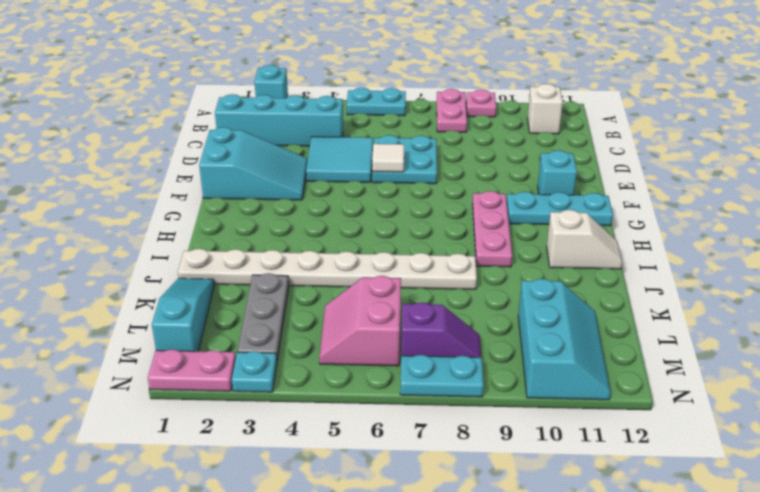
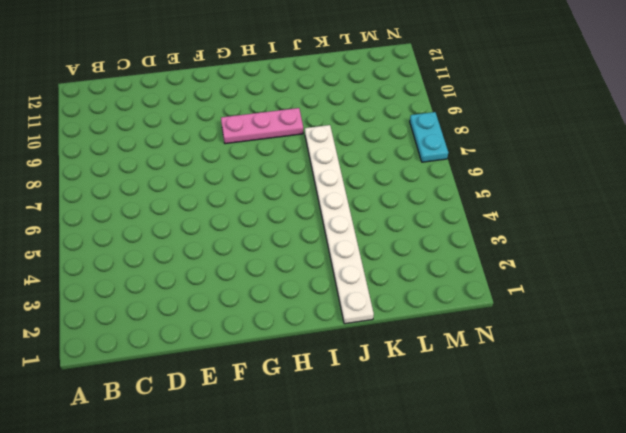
none -> cyan brick A2 level 1
none -> cyan plate A5:A6 level 1
none -> pink plate A8:B8 level 1

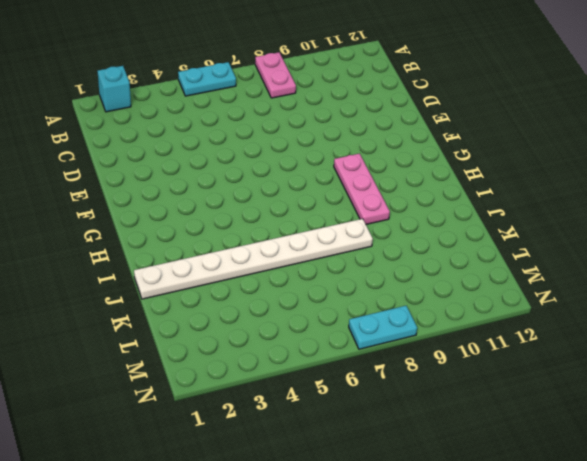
none -> pink plate A9 level 1
none -> white brick B11 level 1
none -> cyan brick C1:C4 level 1

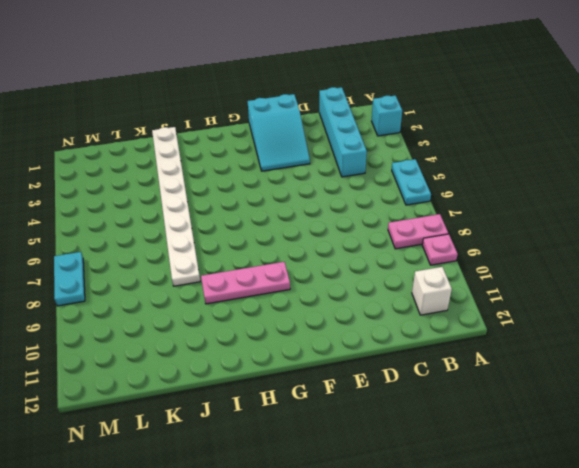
none -> cyan tile D4:E5 level 1
none -> cyan plate D6:E7 level 1
none -> cyan brick F11 level 1

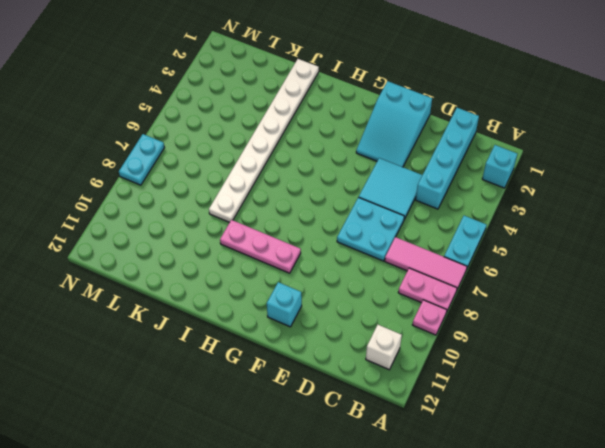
pink tile A7:C7 level 1 -> none
none -> cyan plate G10:G12 level 1
none -> white slope I11:I12 level 1 top 11
none -> cyan slope K1:M1 level 1 top M

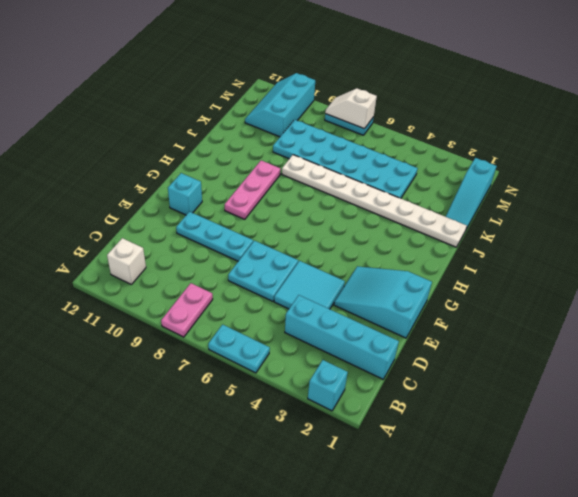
cyan plate E8:E10 level 1 -> cyan plate G10:G12 level 1
cyan plate K4:L9 level 1 -> pink slope L5:M6 level 1 top 6
white slope N7:N8 level 2 top 7 -> white slope I11:I12 level 1 top 11
none -> pink plate A9 level 1
none -> grey plate K3:M3 level 1
none -> purple slope M7:M8 level 1 top 7

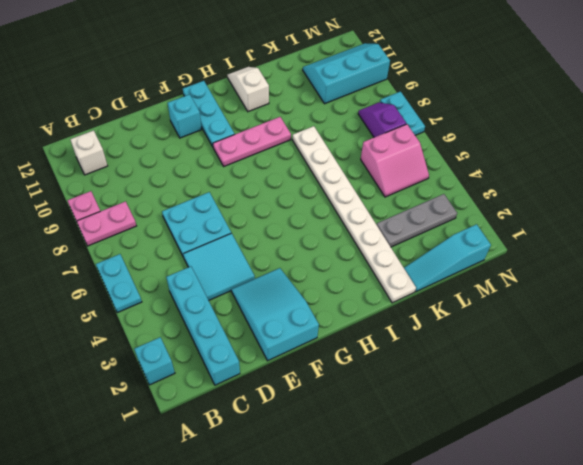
none -> pink plate N1:N2 level 1
none -> cyan plate N3 level 1
none -> white tile E6 level 2

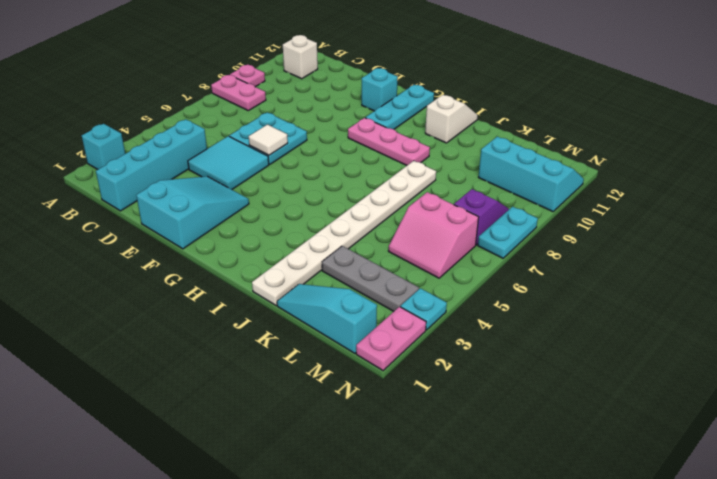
none -> cyan plate A5:A6 level 1

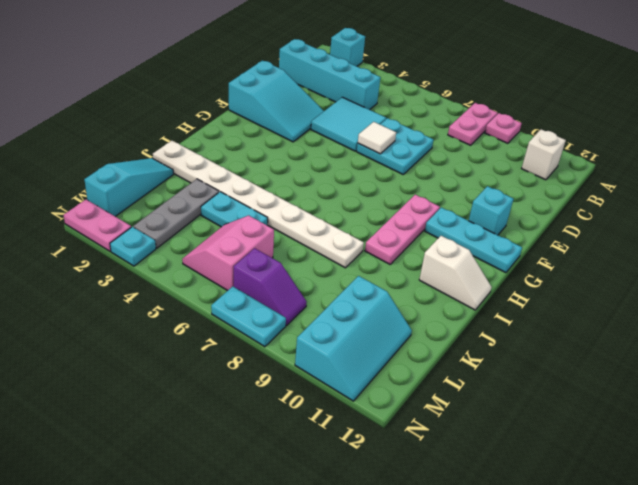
cyan plate K4:K5 level 1 -> cyan plate A5:A6 level 1

